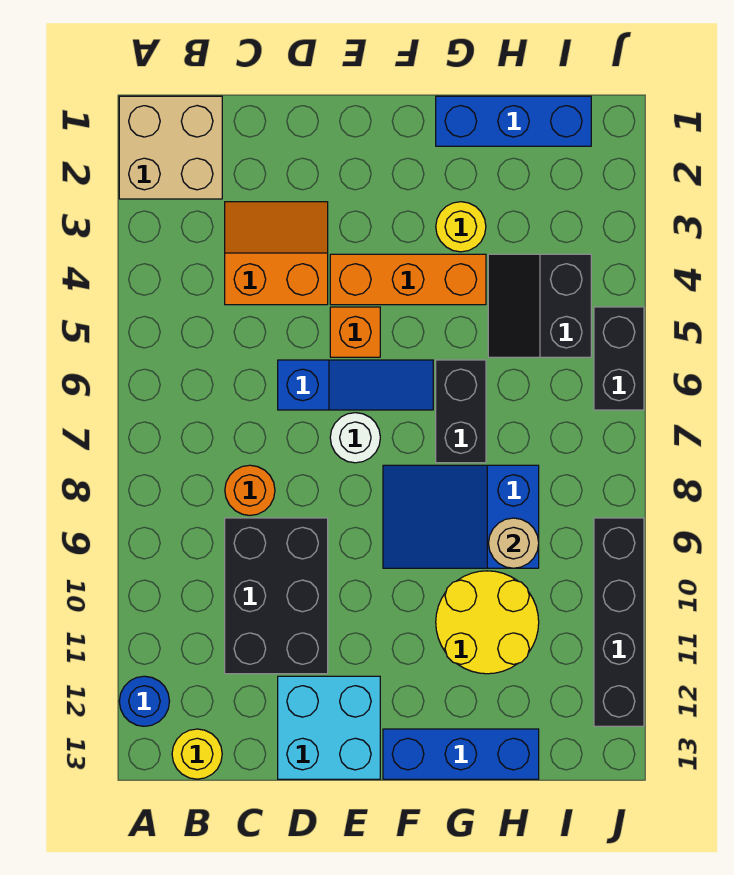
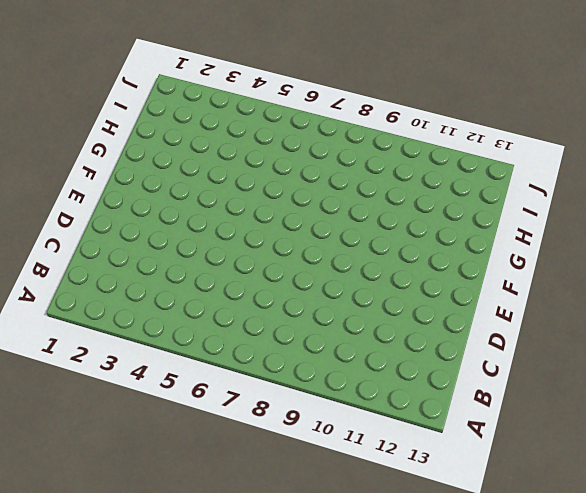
none -> tan brick A1:B2 level 1
none -> blue round brick A12 level 1
none -> yellow round brick B13 level 1

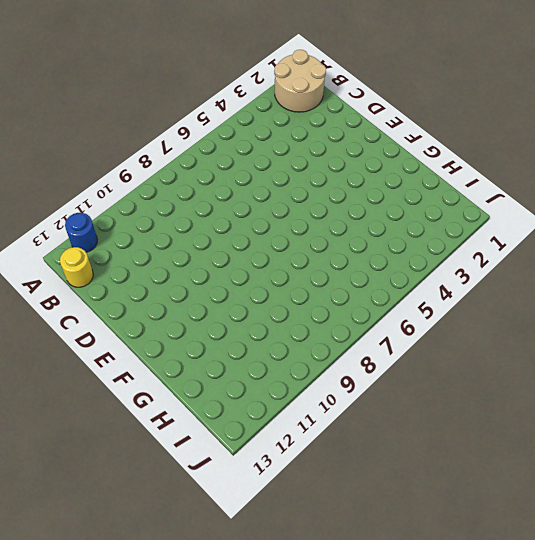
tan round brick A1:B2 level 1 -> tan brick A1:B2 level 1
none -> orange slope C3:D4 level 1 top 4
none -> orange round brick C8 level 1
none -> black brick C9:D11 level 1

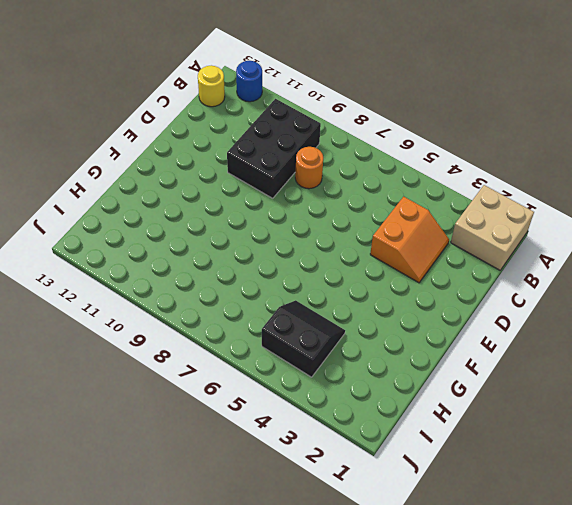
black brick B9:D10 level 1 -> black brick C9:D11 level 1
none -> blue slope D6:F6 level 1 top D
none -> cyan brick D12:E13 level 1
none -> orange brick E4:G4 level 1

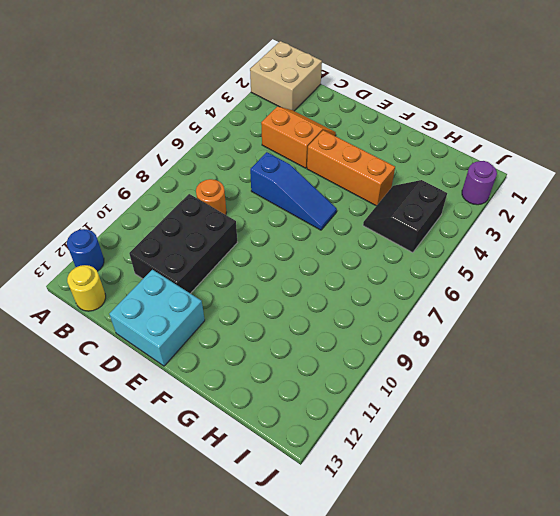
purple round brick J2 level 1 -> none
none -> orange brick E5 level 1
none -> white round brick E7 level 1
none -> blue slope F8:H9 level 1 top H

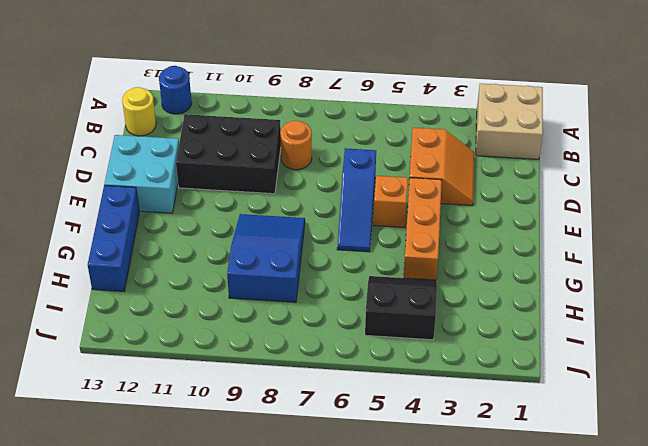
none -> white round brick E7 level 1
none -> blue brick G1:I1 level 1
none -> yellow round brick G3 level 1

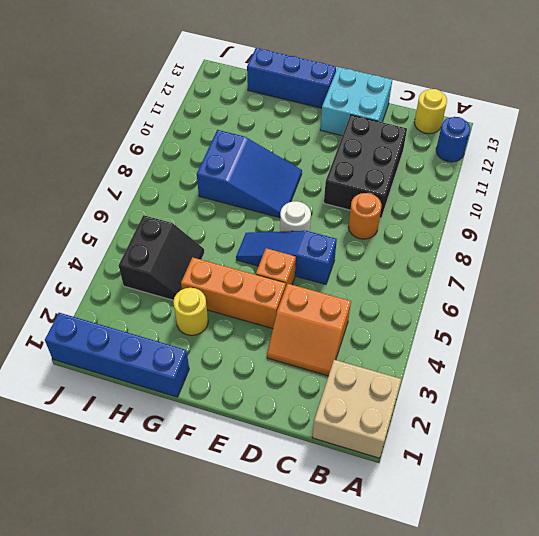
blue brick G1:J1 level 1 -> blue brick G1:I1 level 1
none -> black brick G6:G7 level 1
none -> yellow round brick G10:H11 level 1
none -> black brick J5:J6 level 1

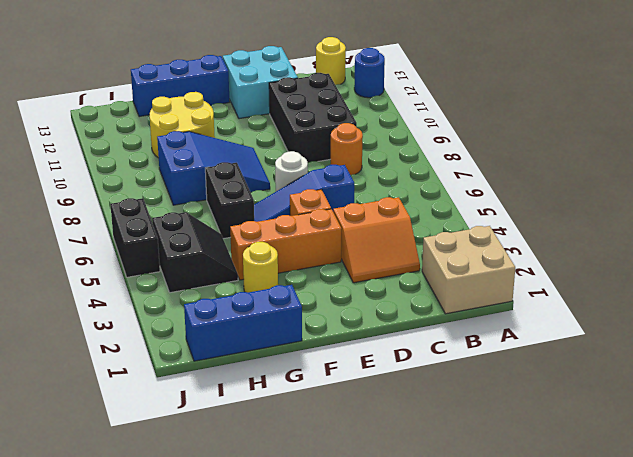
none -> black brick J9:J12 level 1
none -> tan round brick H9 level 2

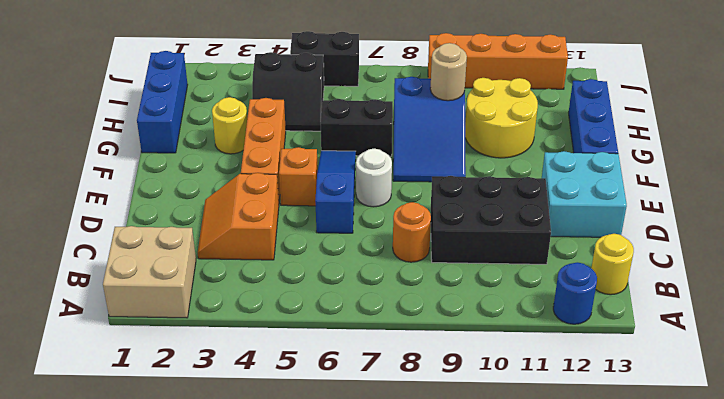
orange brick J9:J12 level 1 -> black brick J9:J12 level 1

